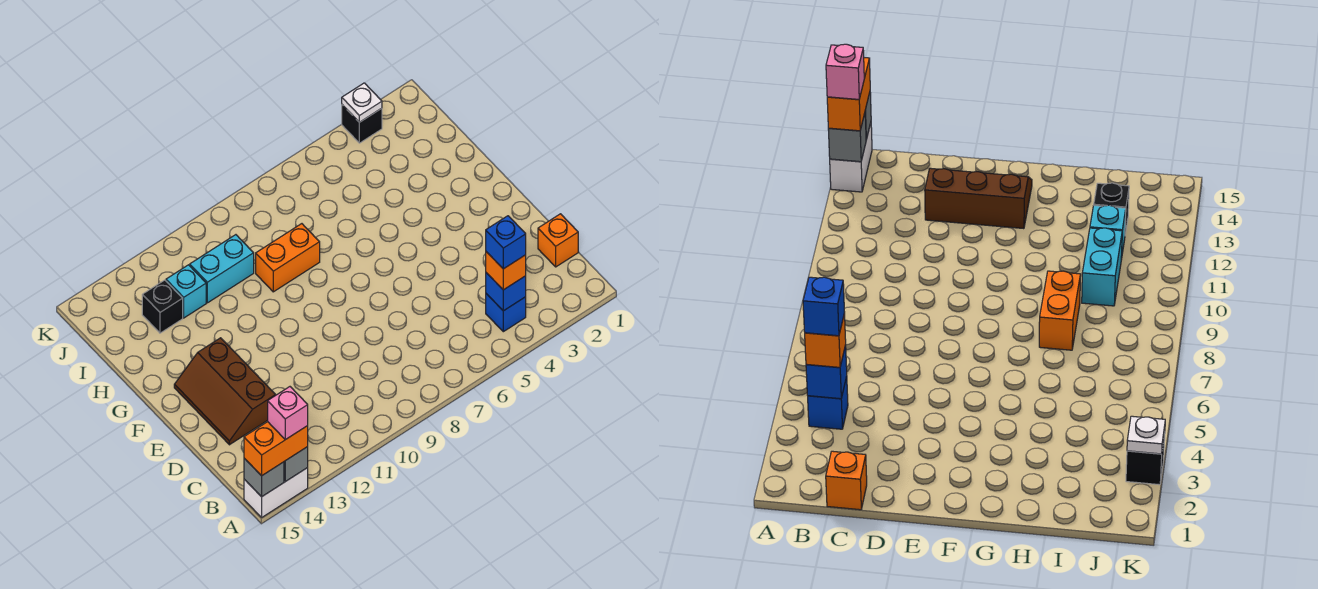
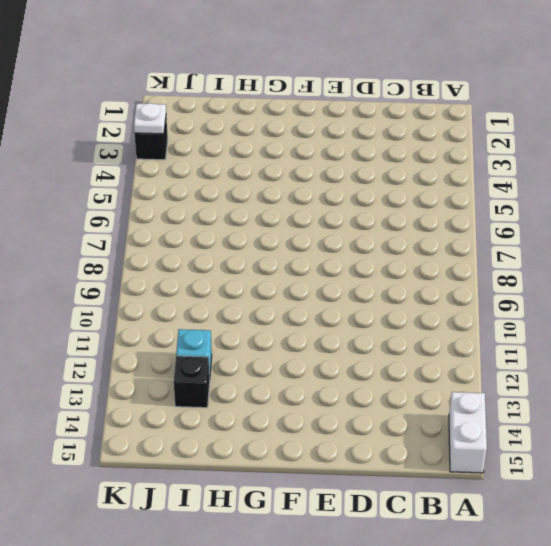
none -> blue brick B4 level 1
none -> orange brick C1 level 1
none -> brown slope D13:F14 level 1 top 13

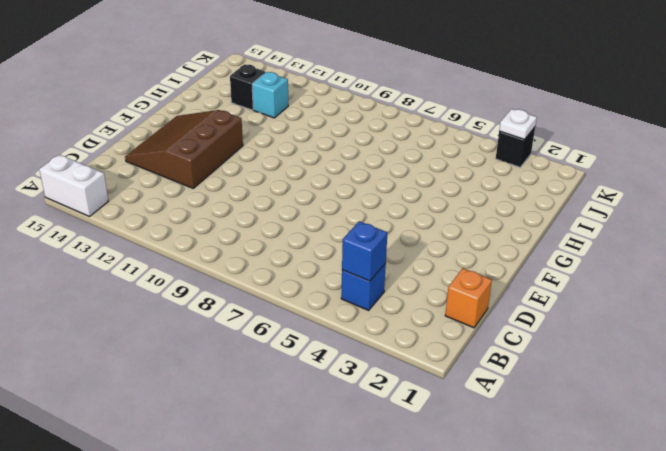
brown slope D12:F14 level 1 top 12 -> brown slope D13:F14 level 1 top 13
none -> orange brick H8:H9 level 1
none -> cyan brick I10:I11 level 1
none -> grey brick A14 level 2

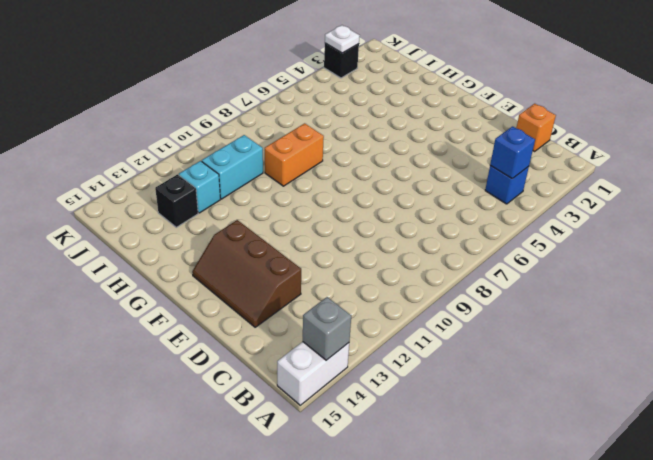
none -> grey brick A15 level 2
none -> orange brick A14:A15 level 3
none -> orange brick B4 level 3

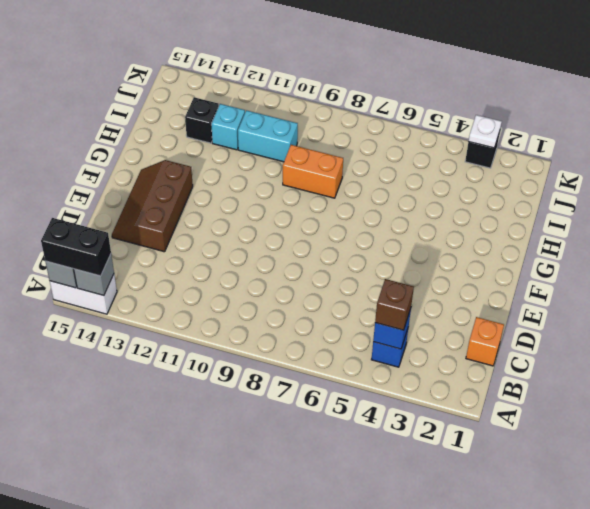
black brick A14:A15 level 3 -> orange brick A14:A15 level 3
brown brick B4 level 3 -> orange brick B4 level 3
none -> pink brick A14 level 4
none -> blue brick B4 level 4

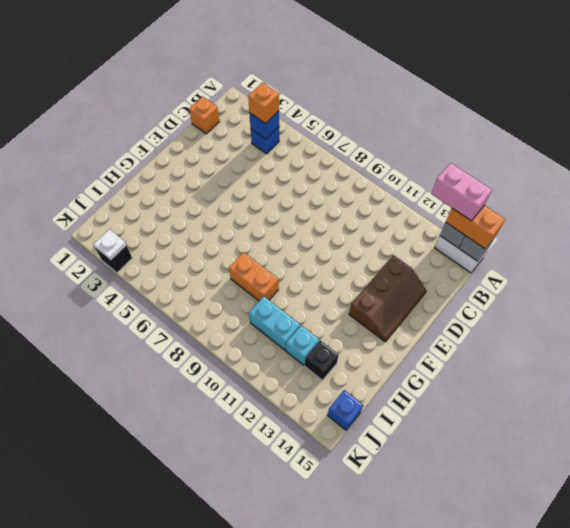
pink brick A13:A14 level 4 -> pink brick A14 level 4
blue brick J15 level 1 -> blue brick B4 level 4

